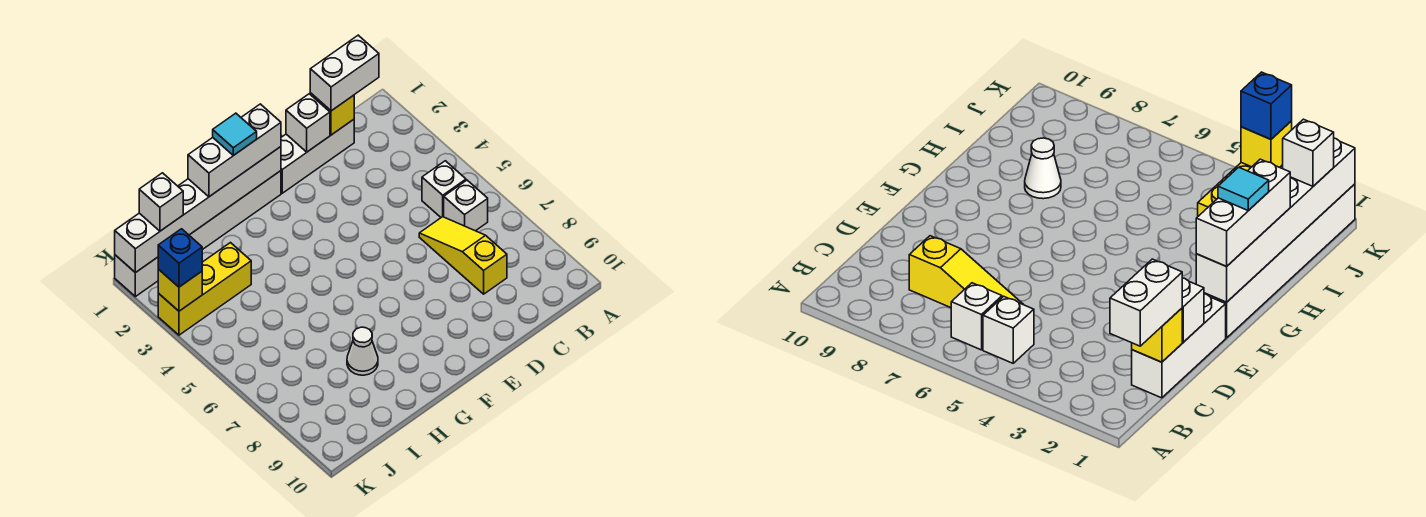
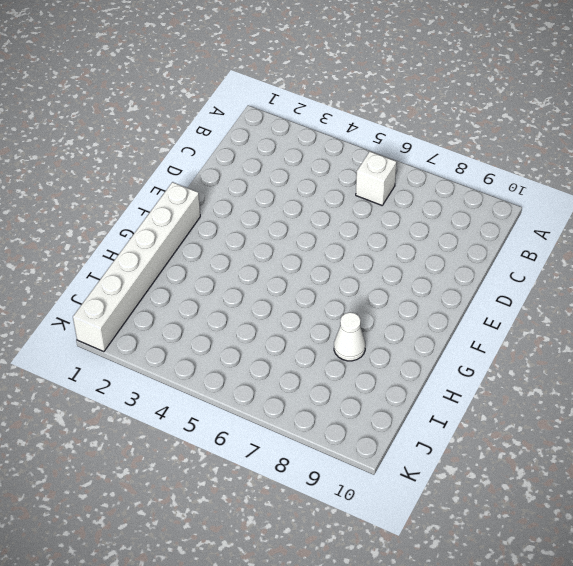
none -> white brick B5 level 1
none -> white brick C1:E1 level 1
none -> yellow slope C6:C8 level 1 top 8

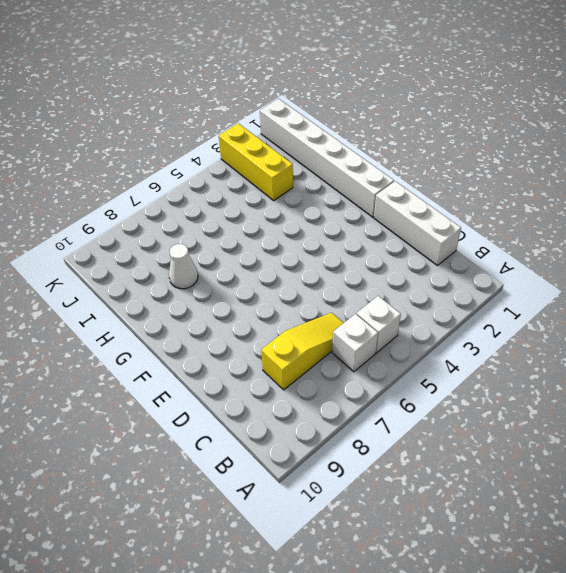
none -> yellow brick C1 level 2
none -> white brick D1 level 2
none -> white brick F1:K1 level 2

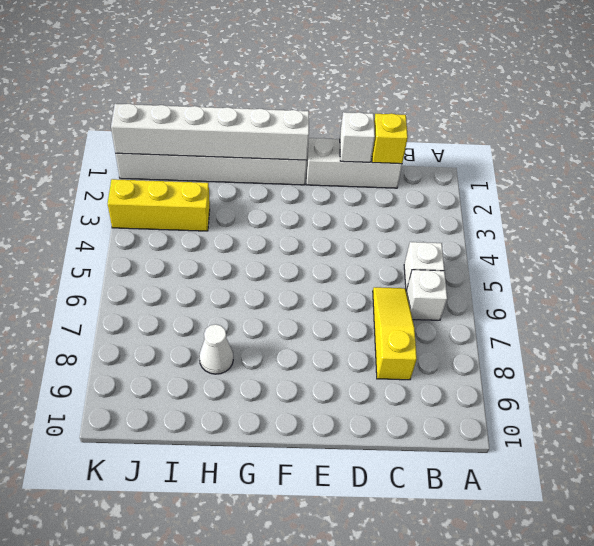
none -> yellow brick K3 level 2
none -> white brick B1:C1 level 3
none -> white brick F1:H1 level 3

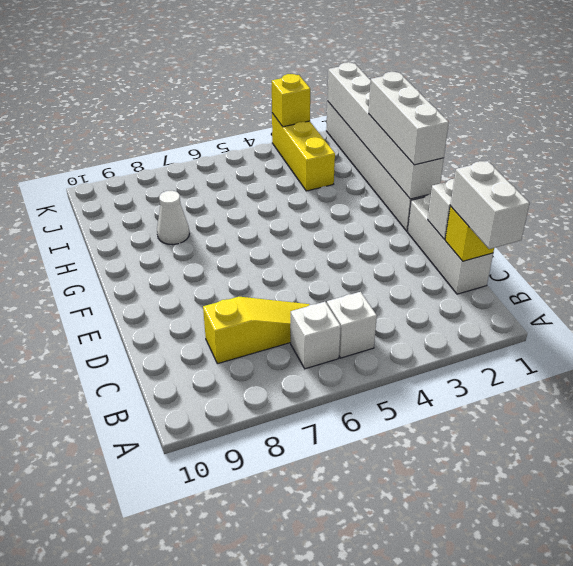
none -> white brick J1 level 3
none -> blue brick K3 level 3
none -> cyan tile G1 level 4

